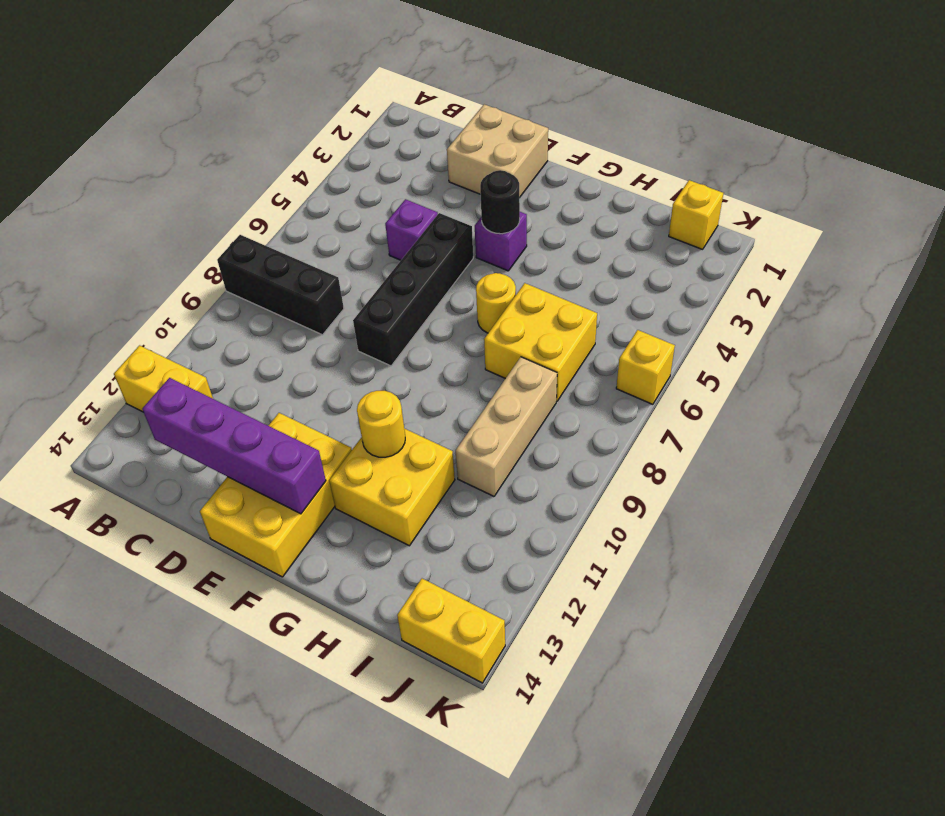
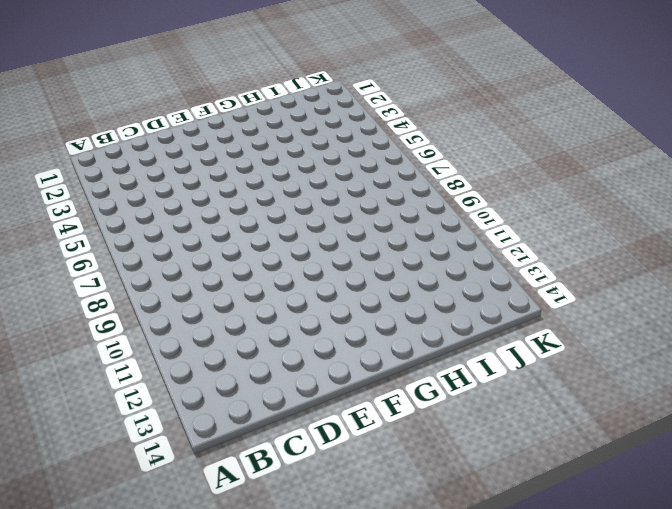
none -> black brick A8:C8 level 1
none -> yellow brick A12:B12 level 1
none -> tan brick D1:E2 level 1

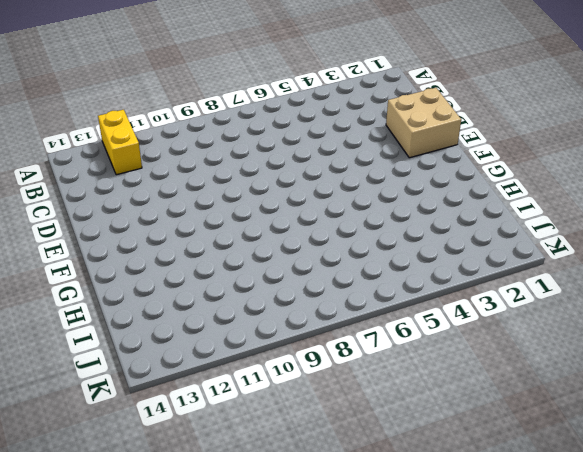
none -> black brick A8:C8 level 1
none -> purple brick D5 level 1
none -> black brick E5:E8 level 1

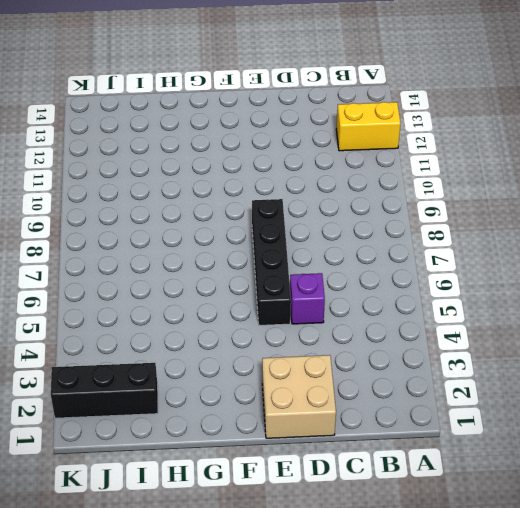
black brick I2:K2 level 1 -> black brick A8:C8 level 1
none -> yellow brick E12:F14 level 1
none -> purple brick F4 level 1
none -> yellow round brick G6 level 1

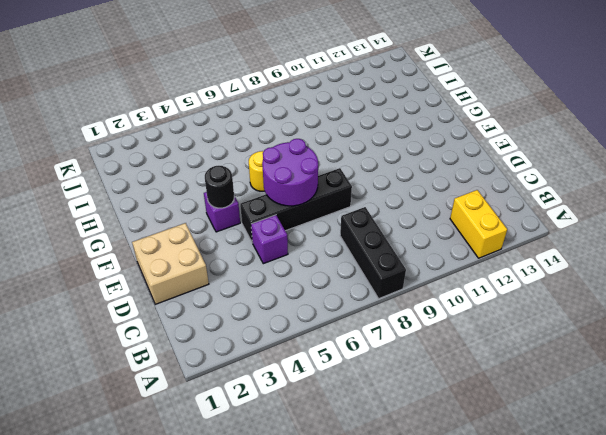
purple round brick E6:F7 level 2 -> none
none -> yellow brick E12:F14 level 1
none -> yellow brick G11:H12 level 1
none -> yellow brick H6:I7 level 1

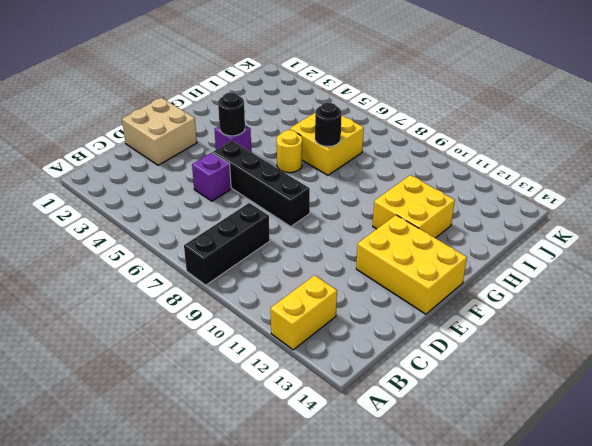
black round brick H7 level 2 -> none
none -> tan brick I8:I10 level 1
none -> yellow brick J1 level 1
none -> yellow brick J14:K14 level 1

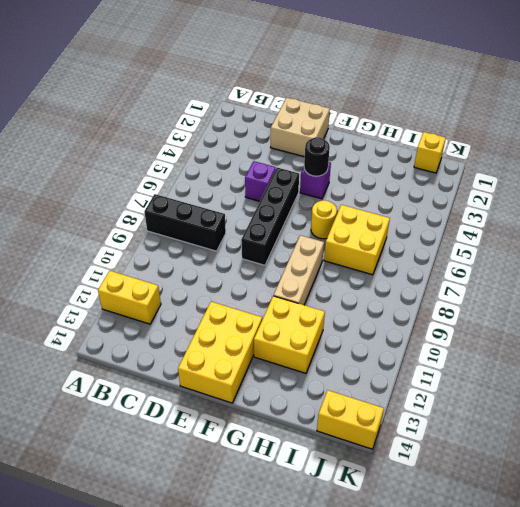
tan brick G8:G10 level 1 -> tan brick I8:I10 level 1
none -> yellow brick K6 level 1
none -> purple brick C13:F13 level 2
none -> yellow round brick G11 level 2

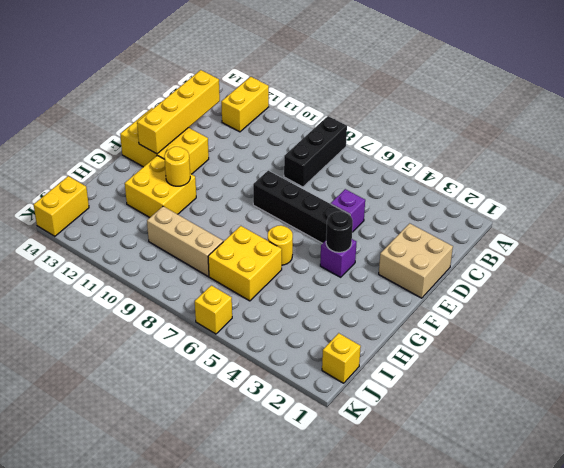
yellow brick C13:F13 level 2 -> purple brick C13:F13 level 2

